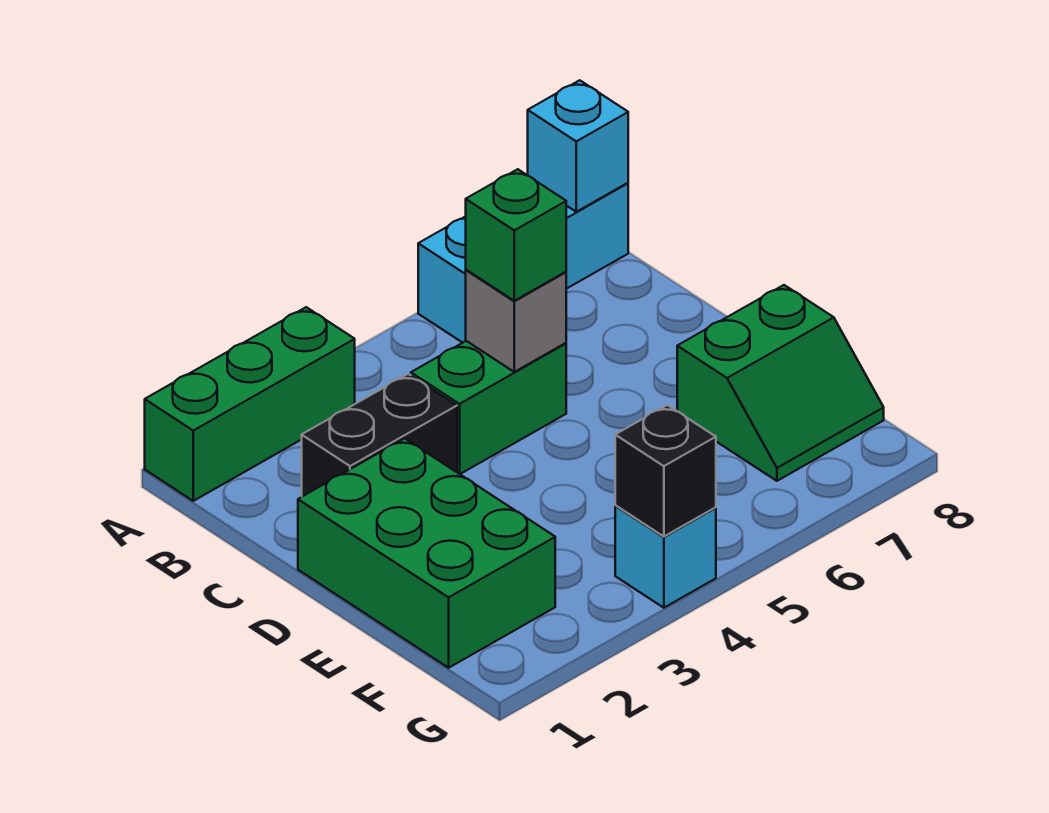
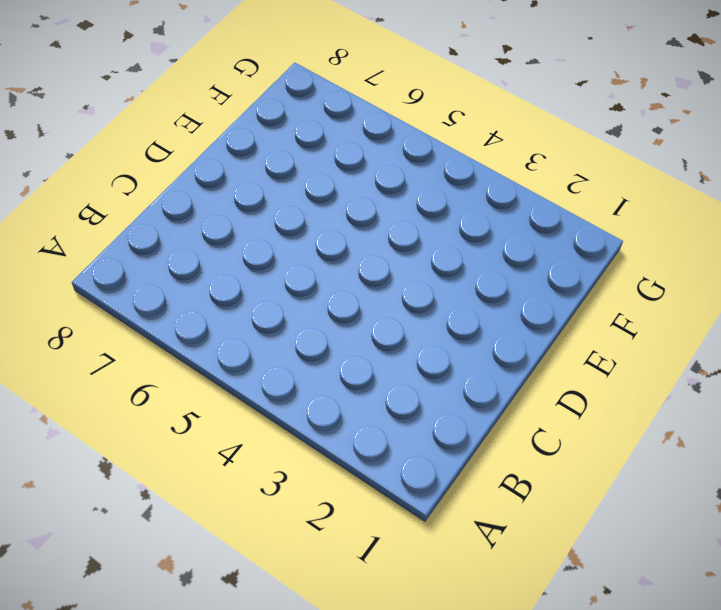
none -> green brick A1:A3 level 1
none -> cyan brick A6:A8 level 1

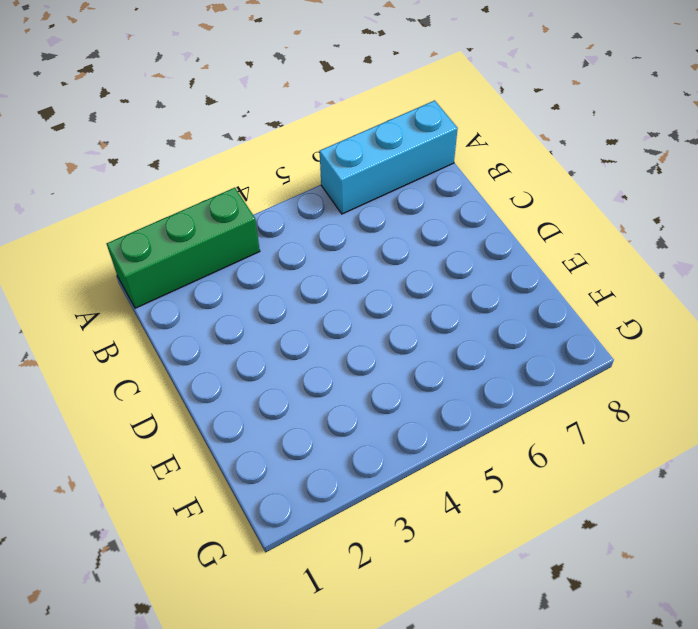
none -> black brick C2:C3 level 1
none -> green brick C4:C5 level 1

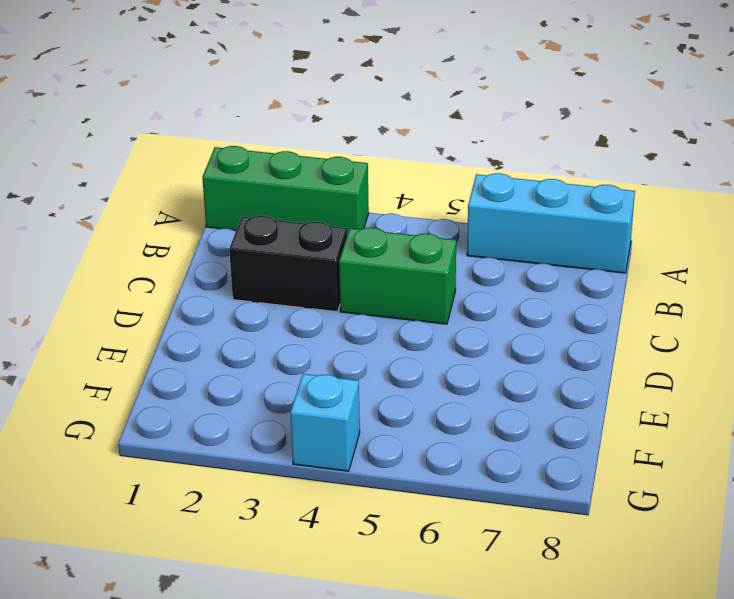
none -> green brick D1:F2 level 1
none -> green slope E7:F8 level 1 top E

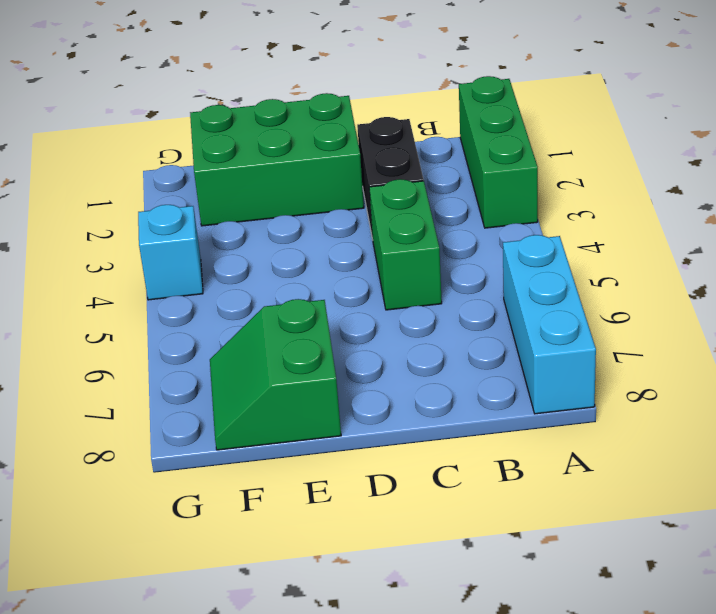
none -> cyan brick A8 level 2
none -> grey brick C5 level 2

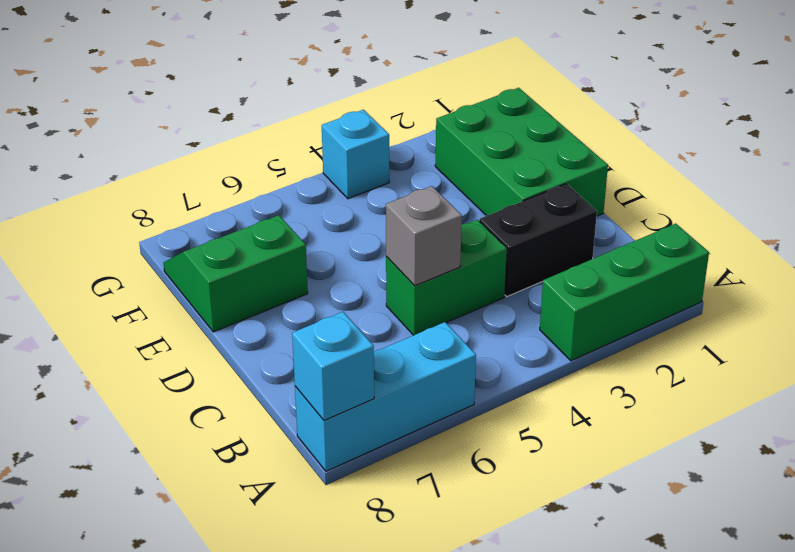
none -> black brick G4 level 2
none -> green brick C5 level 3

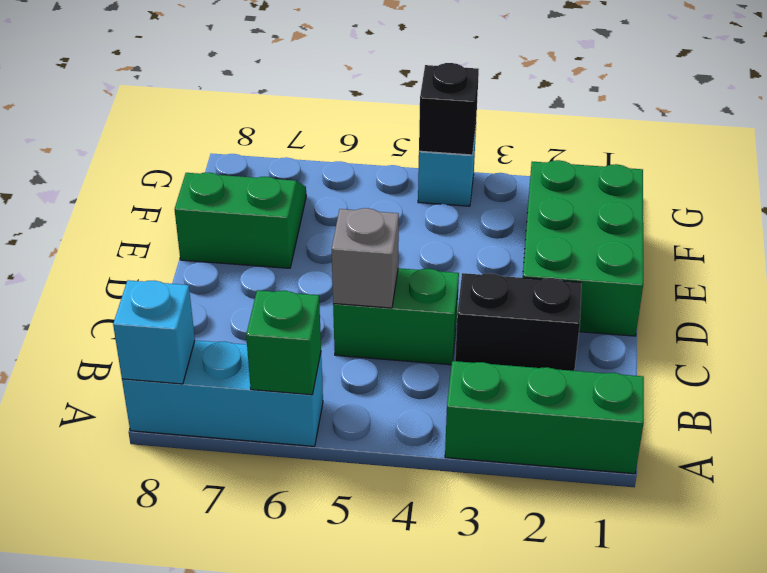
green brick A6 level 2 -> green brick C5 level 3

